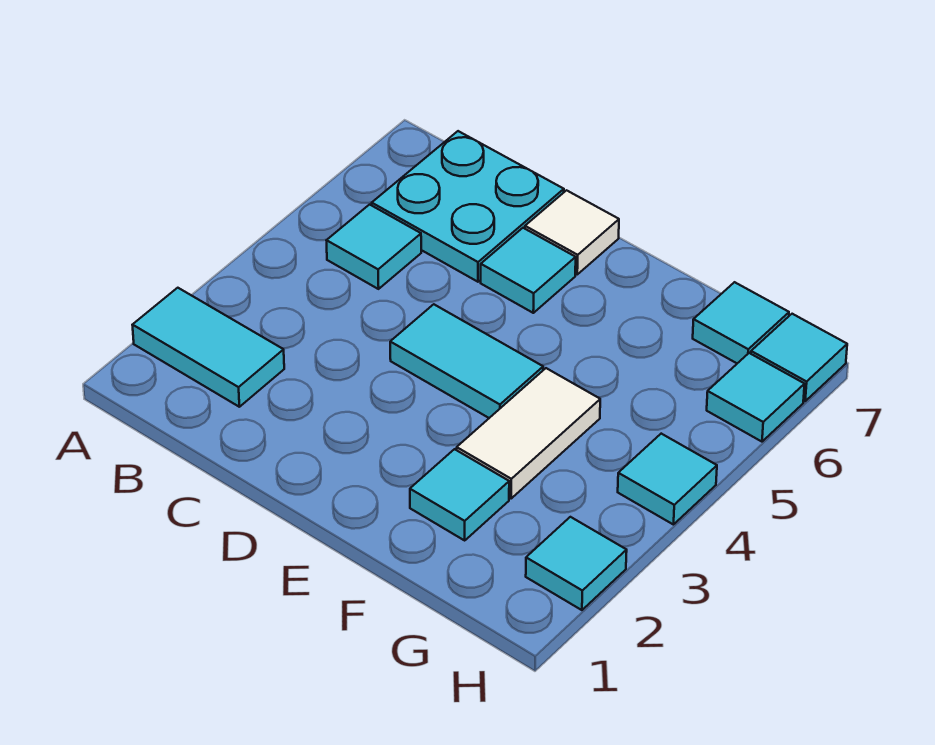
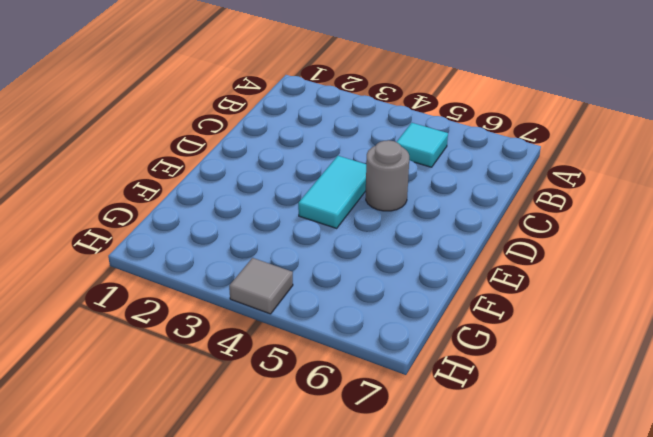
grey round brick D5 level 1 -> none
grey tile H4 level 1 -> cyan tile H4 level 1
none -> cyan tile A2:B2 level 1
none -> cyan plate B6:C7 level 1
none -> cyan tile D6 level 1

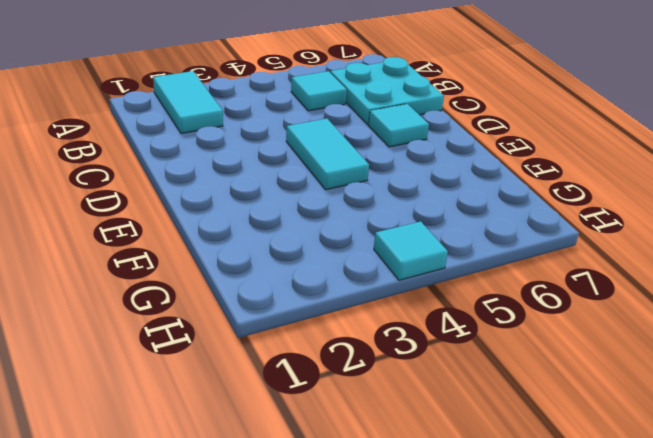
none -> white tile D7 level 1
none -> cyan tile F2 level 1
none -> white tile F3:F4 level 1

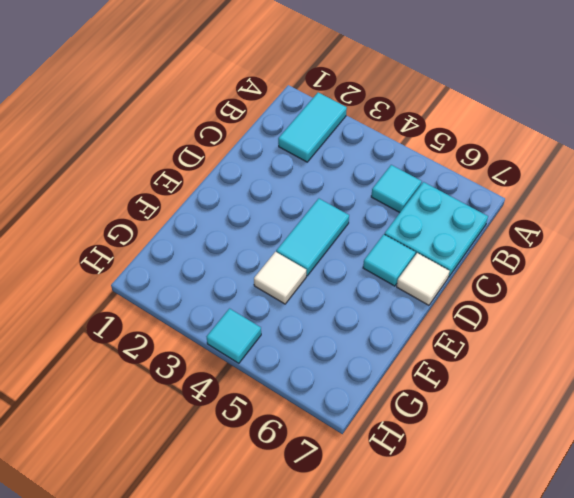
white tile F4 level 1 -> white tile F3:F4 level 1
none -> cyan tile F2 level 1
none -> cyan tile G7 level 1
none -> cyan tile H2 level 1

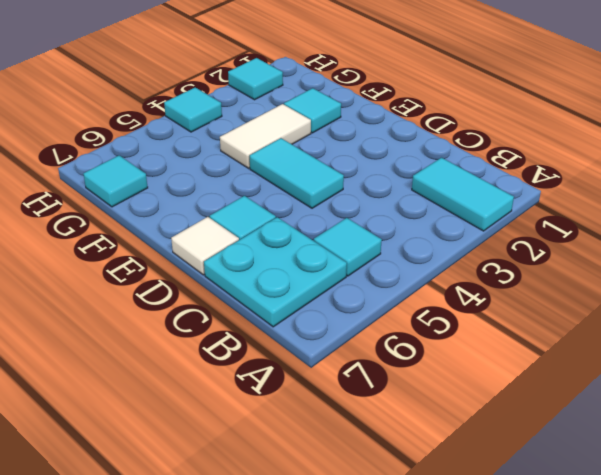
none -> cyan tile H6 level 1
none -> cyan tile H7 level 1

